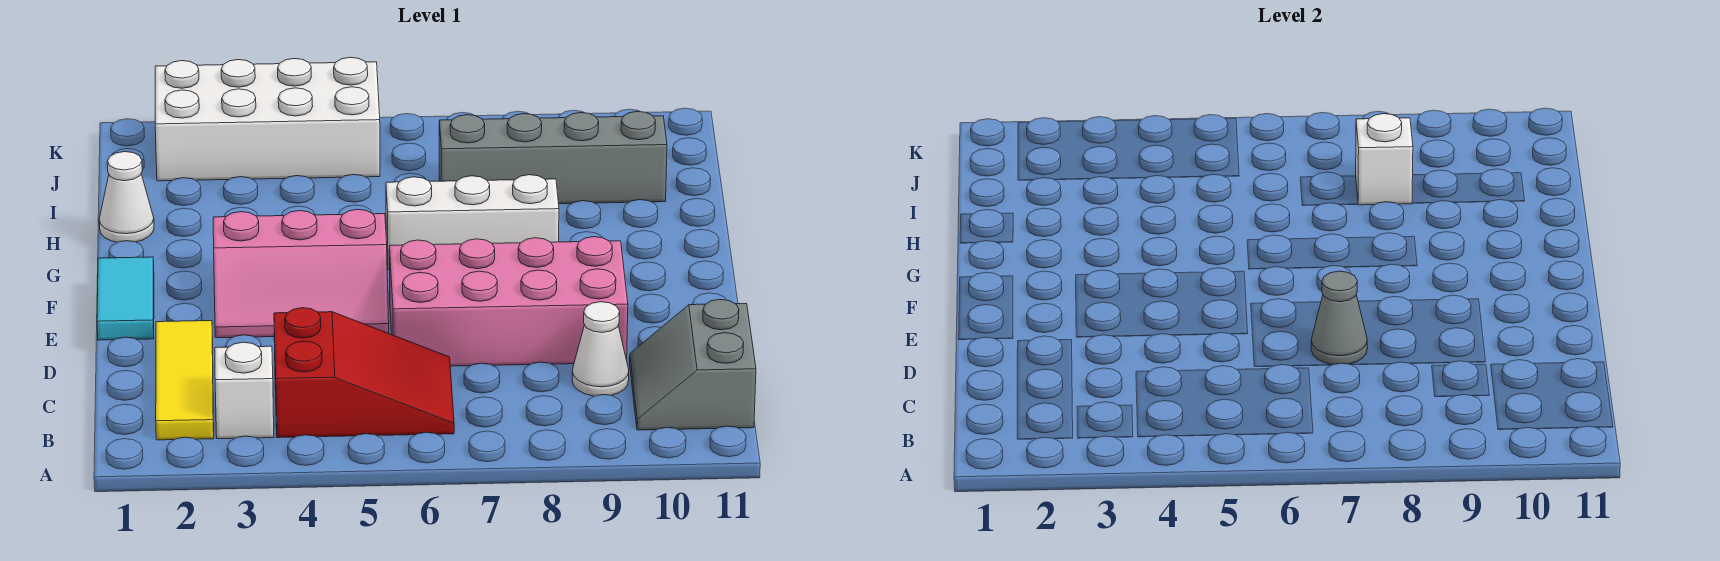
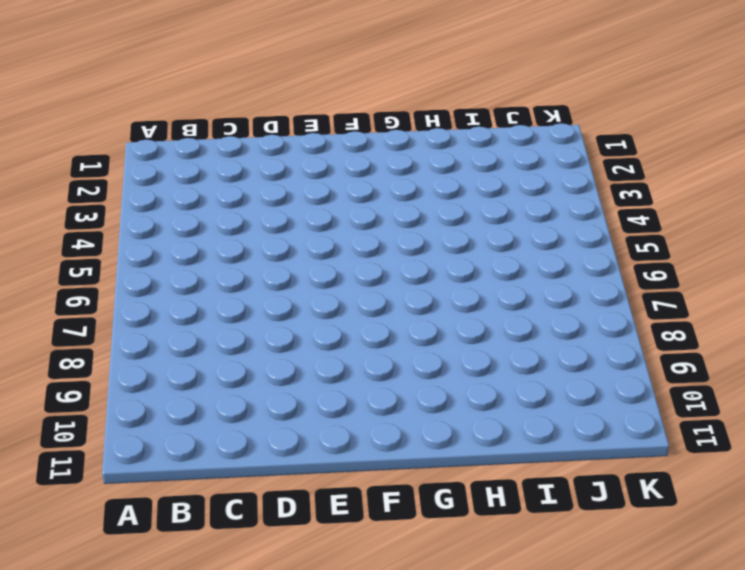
none -> yellow tile B2:D2 level 1
none -> white brick B3 level 1
none -> red slope B4:C6 level 1 top 4

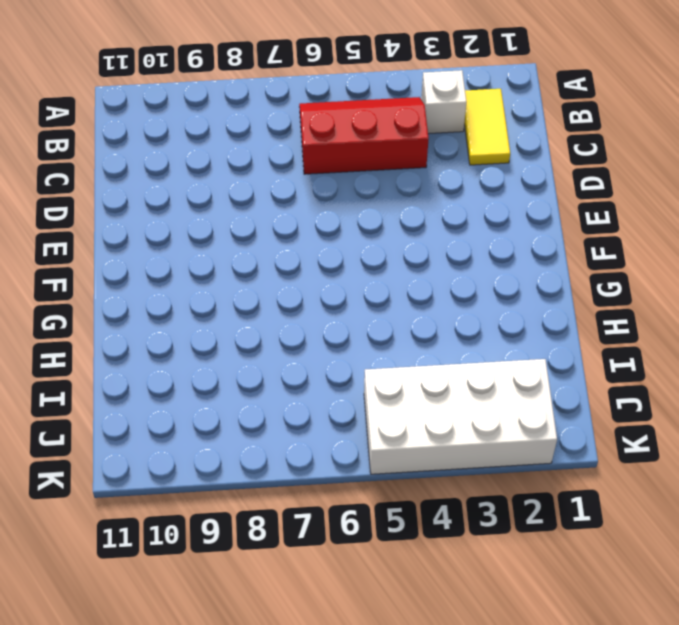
yellow tile B2:C2 level 1 -> yellow tile B2:D2 level 1
red slope B4:C6 level 1 top C -> red slope B4:C6 level 1 top 4
none -> grey slope B10:C11 level 1 top 11
none -> white cone C9 level 1
none -> pink brick D6:E9 level 1

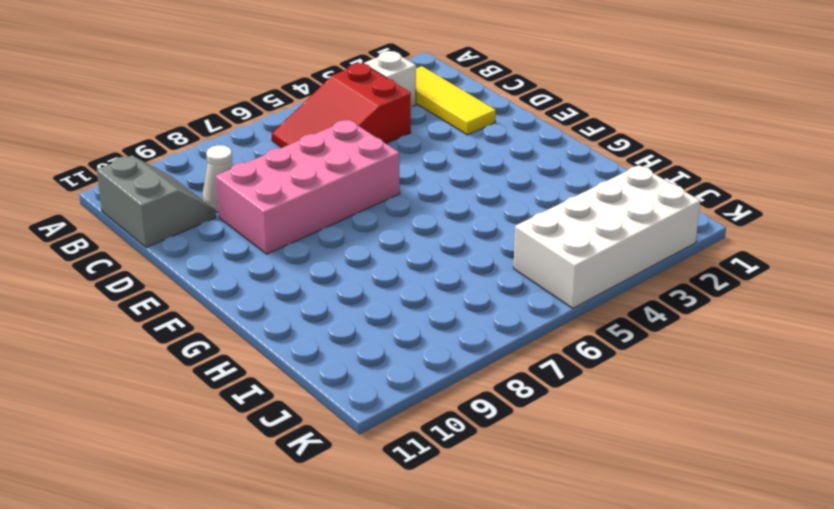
none -> cyan tile E1:F1 level 1
none -> pink slope E3:F5 level 1 top F
none -> white brick G6:G8 level 1

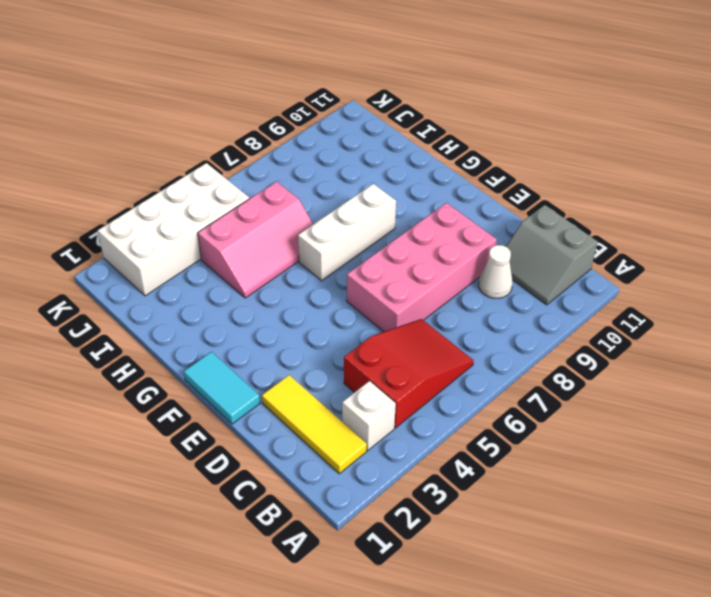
pink slope H4:I6 level 1 top I -> pink slope E3:F5 level 1 top F
none -> white cone H1 level 1
none -> grey brick I7:I10 level 1
none -> grey cone D7 level 2

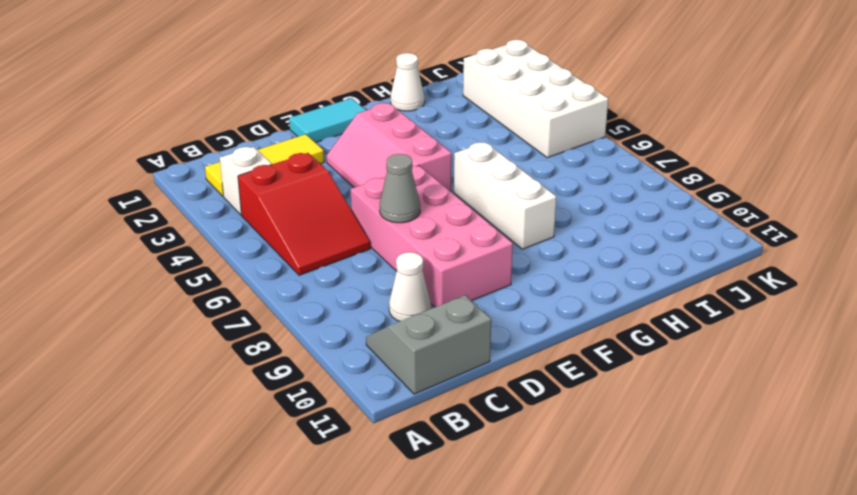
none -> grey brick I7:I10 level 1
none -> white brick I8 level 2

